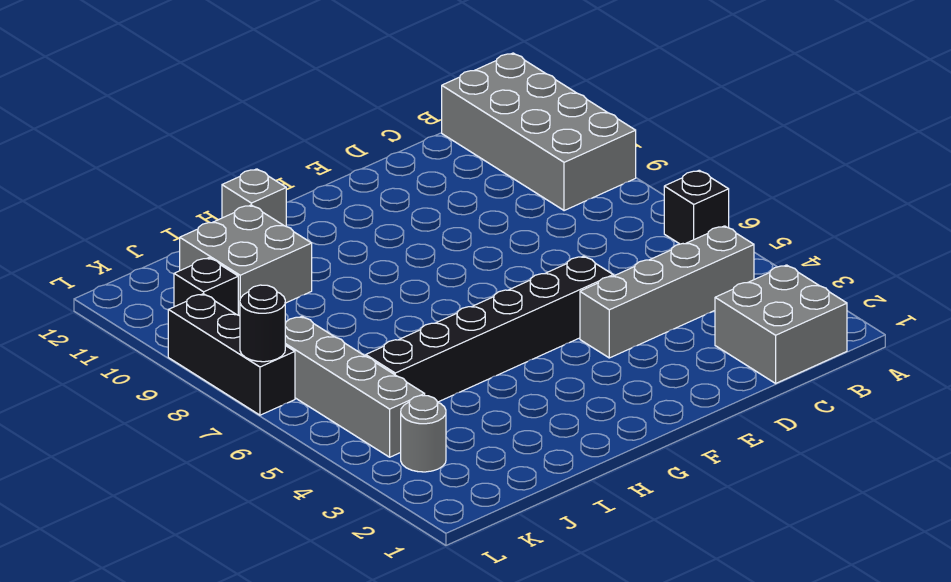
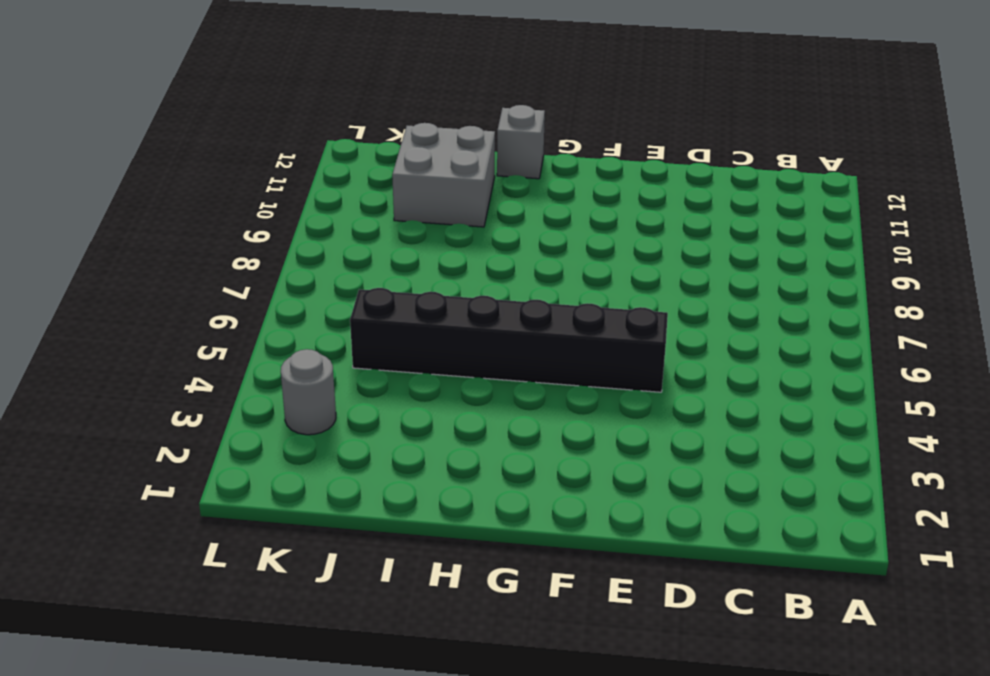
none -> black brick A6 level 1
none -> grey brick A9:B12 level 1
none -> grey brick B1:C2 level 1

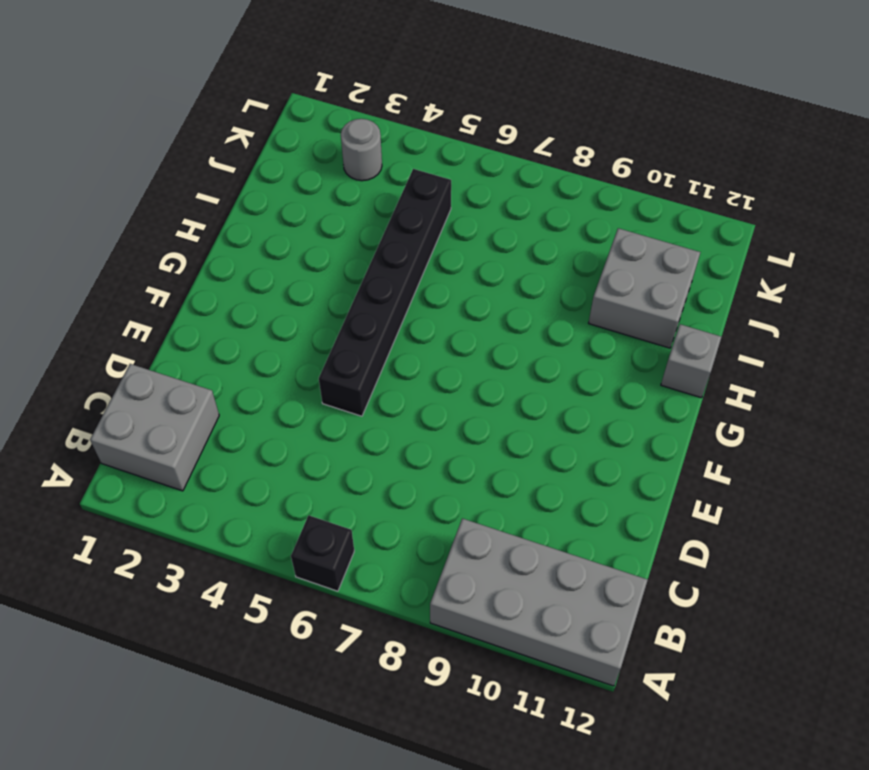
none -> grey brick B4:E4 level 1
none -> grey brick K4:K7 level 1
none -> black brick K10 level 1

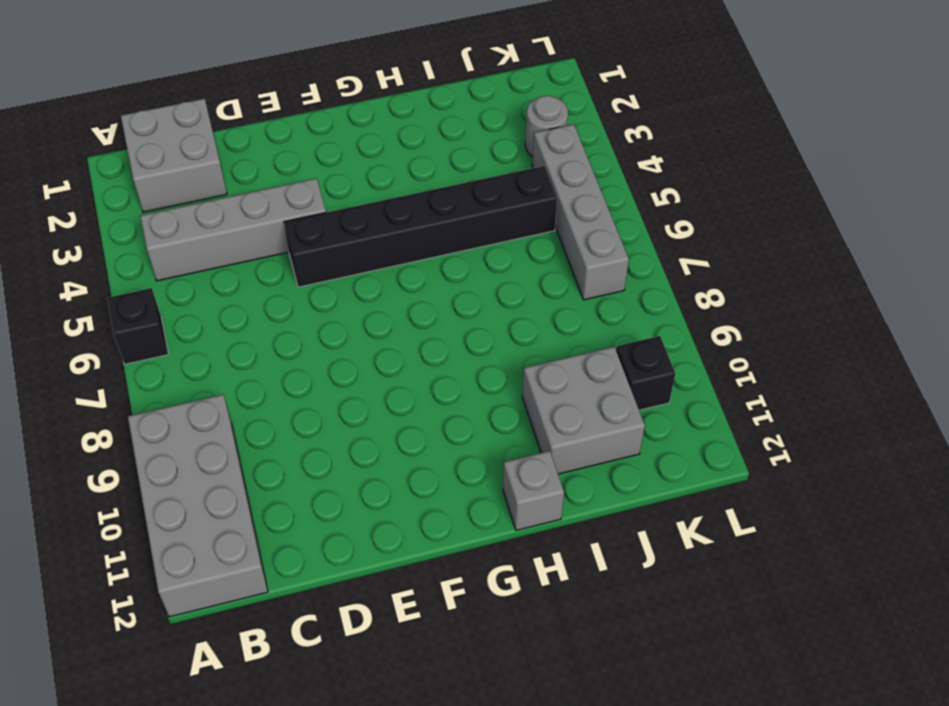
none -> black brick L7:L9 level 1
none -> black round brick L7 level 2

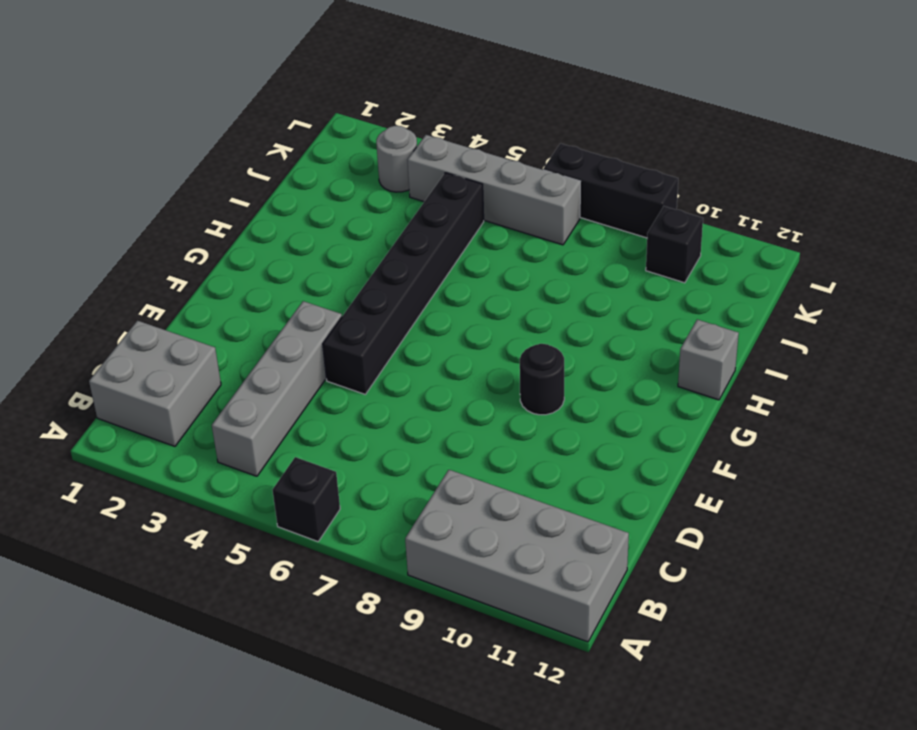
black round brick F9 level 1 -> black round brick L7 level 2
none -> grey brick I10:J11 level 1

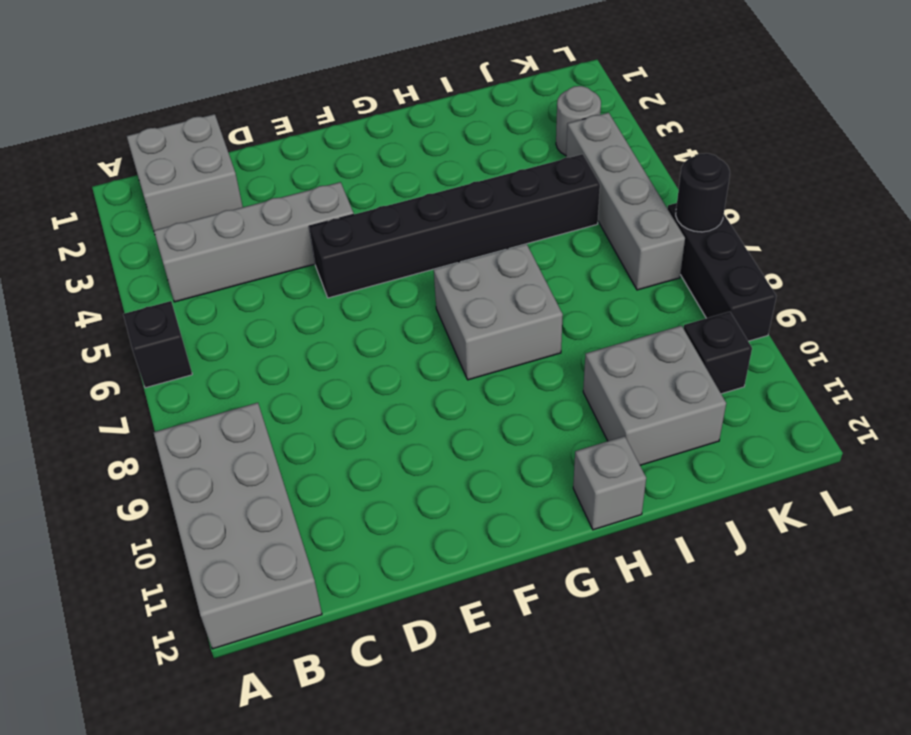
grey brick G7:H8 level 1 -> none

